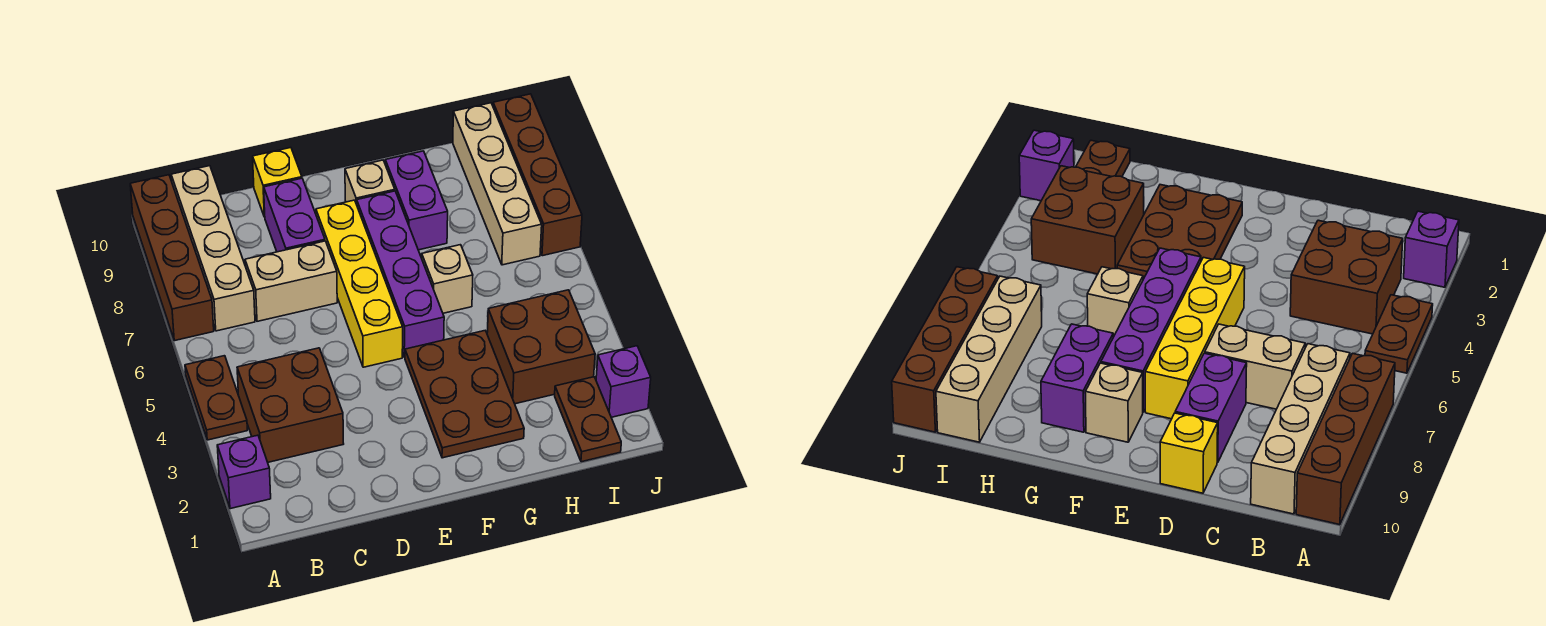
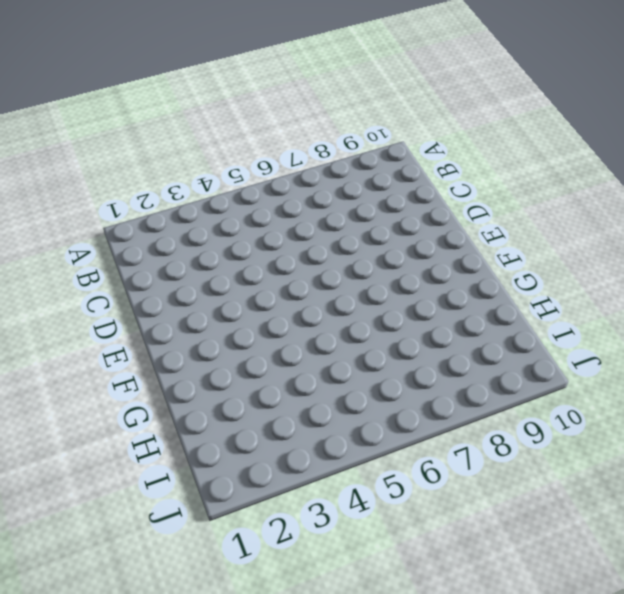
none -> purple brick A2 level 1
none -> brown plate A4:A5 level 1
none -> brown brick A7:A10 level 1

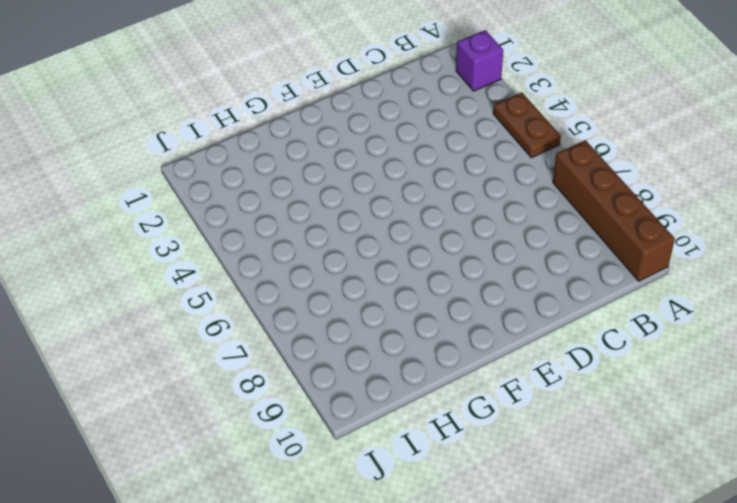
none -> brown brick B3:C4 level 1
none -> tan brick B7:B10 level 1
none -> tan brick C7:D7 level 1

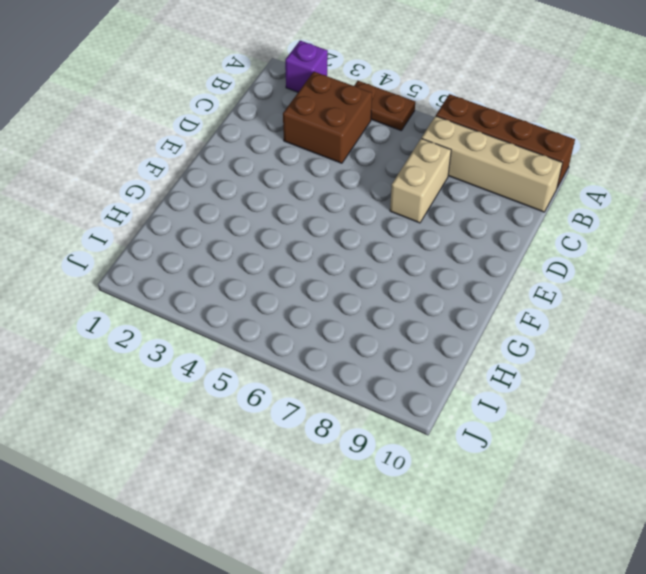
none -> purple brick D8:D9 level 1
none -> yellow brick D10 level 1
none -> yellow brick E5:E8 level 1

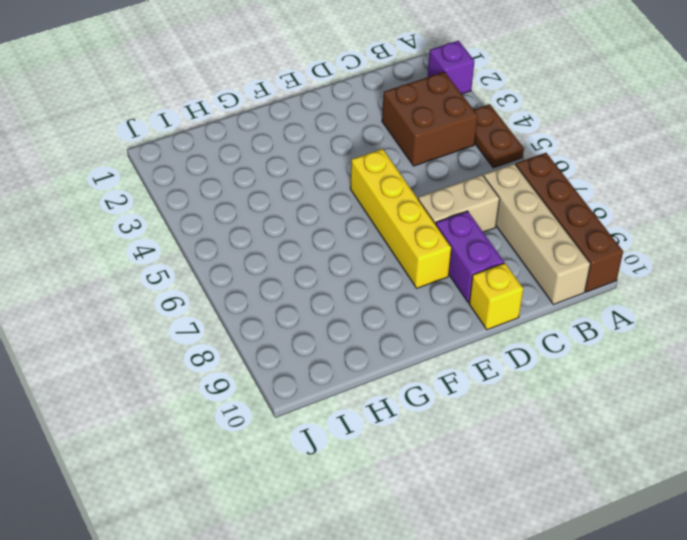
none -> brown plate F2:G4 level 1
none -> purple brick F5:F8 level 1
none -> tan brick F9 level 1

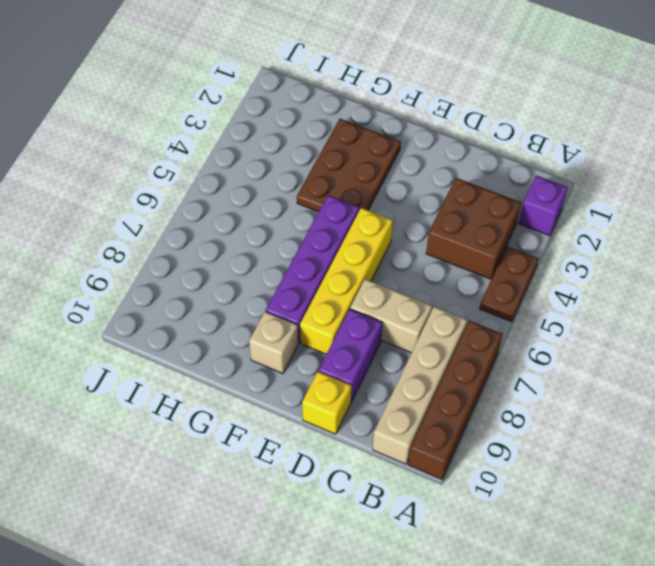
none -> tan brick G6 level 1
none -> purple brick G8:G9 level 1
none -> brown brick H3:I4 level 1

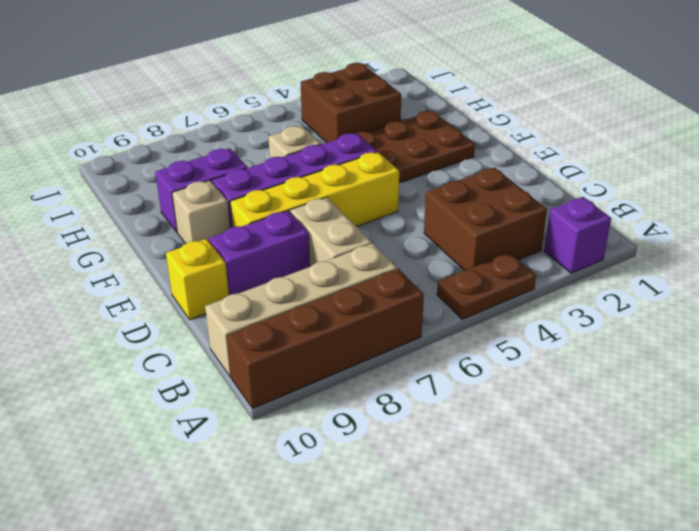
none -> brown plate I1:I2 level 1
none -> tan brick I7:I10 level 1
none -> purple brick J2 level 1

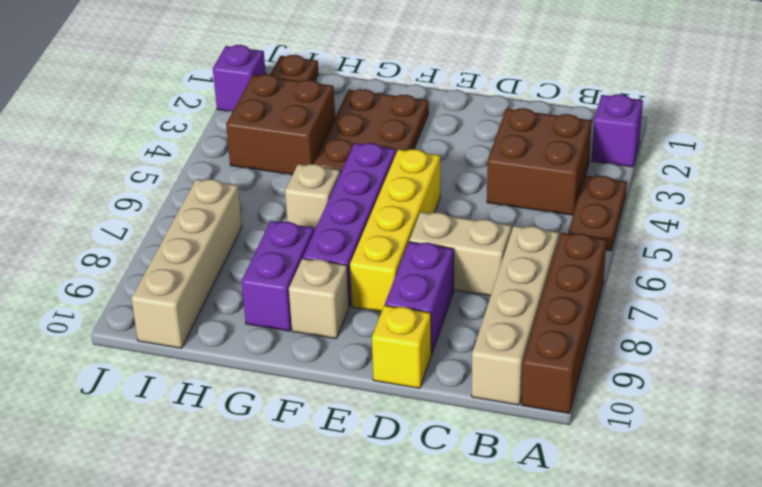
none -> brown brick J7:J10 level 1

